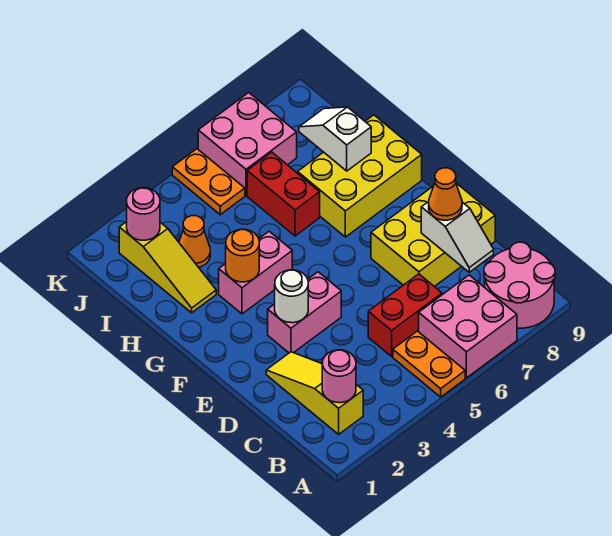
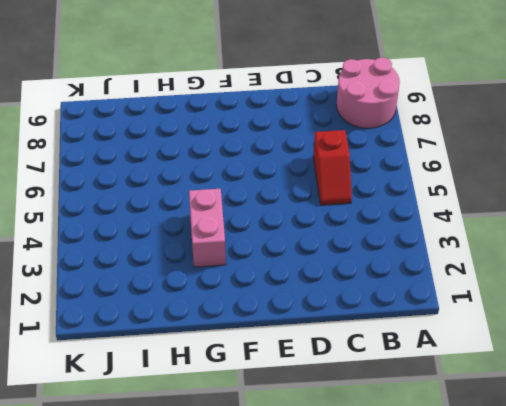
red slope C5:C6 level 1 top 6 -> red brick C5:C6 level 1
none -> orange plate A5:B5 level 1
none -> pink brick A6:B7 level 1
none -> yellow slope B2:D2 level 1 top B

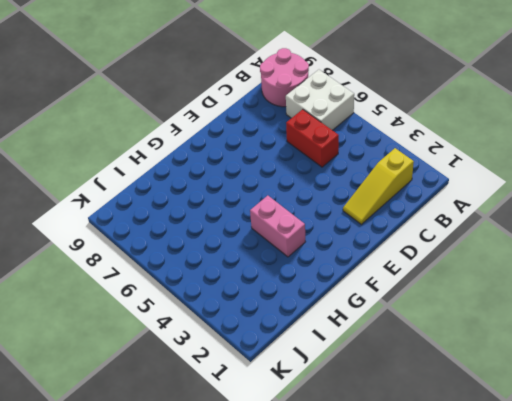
white brick A6:B7 level 1 -> pink brick A6:B7 level 1
none -> orange plate A5:B5 level 1
none -> yellow brick D7:E9 level 1
none -> pink brick E3:E4 level 1

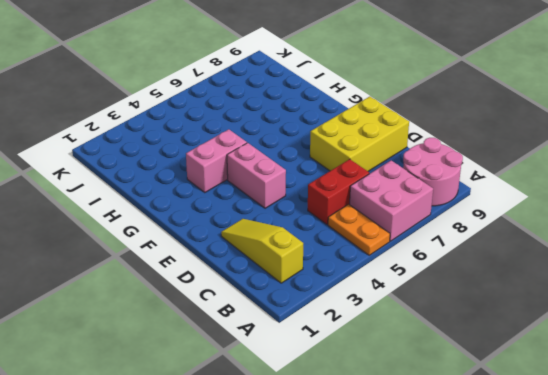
pink brick E4:F4 level 1 -> pink brick E3:E4 level 1
none -> yellow brick G7:H9 level 1
none -> yellow slope H2:J2 level 1 top J
none -> red brick H6:I6 level 1

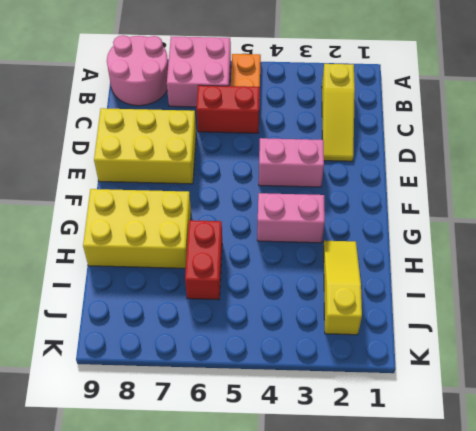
none -> orange cone I3 level 1
none -> orange plate J5:K5 level 1
none -> pink brick J6:K7 level 1

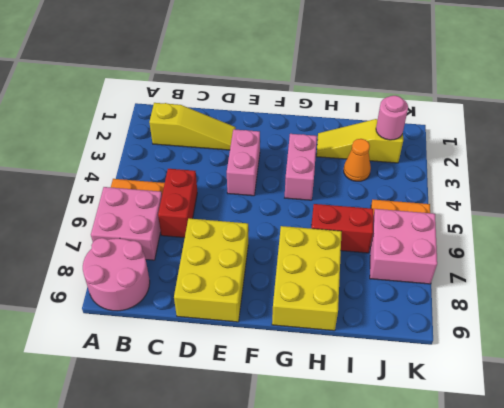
none -> pink round brick B2 level 2
none -> white slope C8:D8 level 2 top D
none -> white round brick E3 level 2

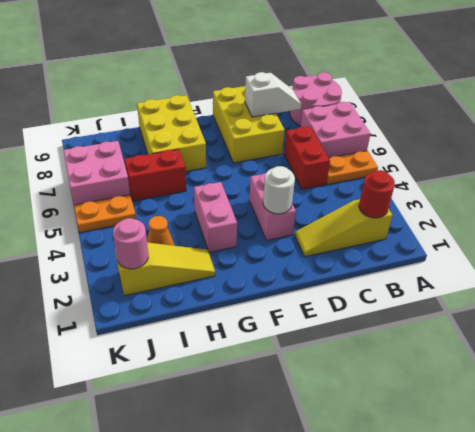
red round brick B2 level 2 -> pink round brick B2 level 2
none -> orange round brick G3 level 2
none -> white slope H8:I8 level 2 top H
none -> orange cone D8 level 3

